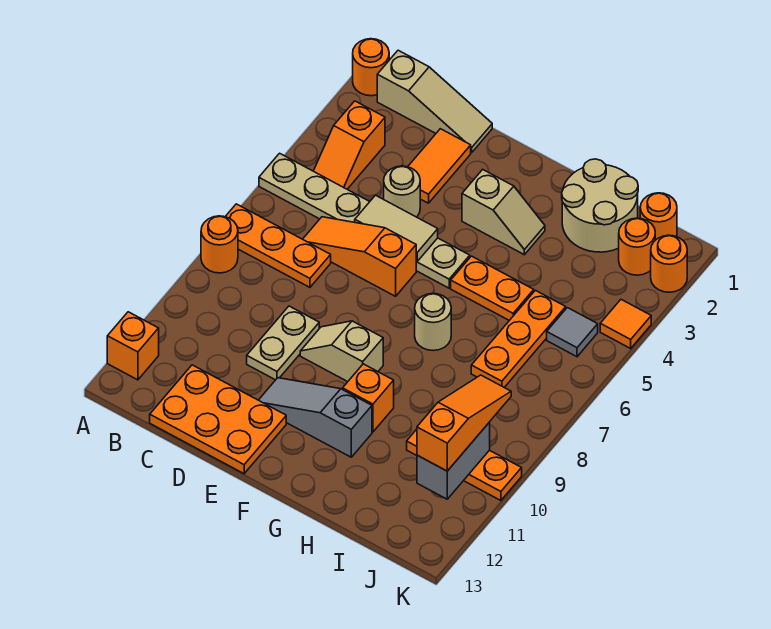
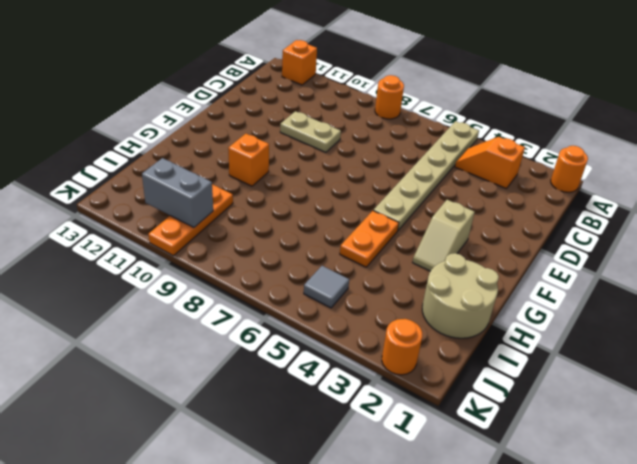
none -> orange plate A7:C7 level 1
none -> tan slope B1:D1 level 1 top B
none -> orange slope C6:E6 level 1 top E

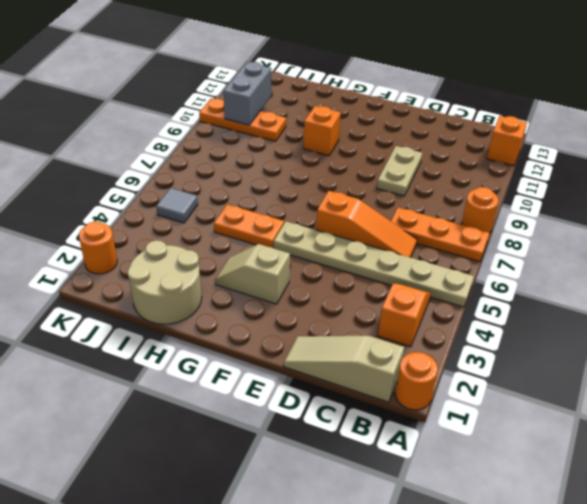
none -> orange plate C12:E13 level 1
none -> orange tile D2:D3 level 1
none -> tan round brick D4 level 1

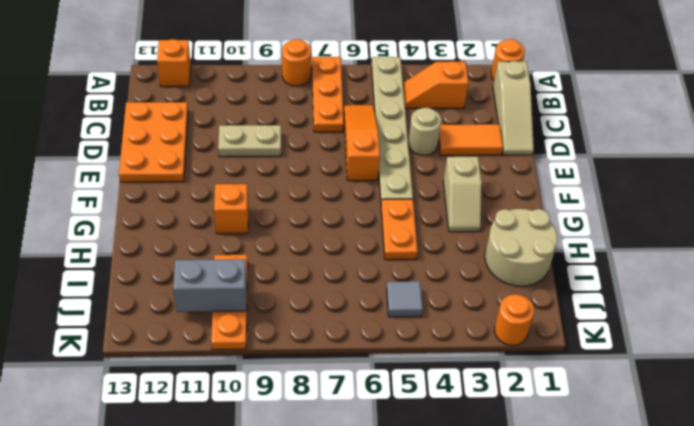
none -> tan slope E9:F9 level 1 top F
none -> grey slope E11:G11 level 1 top G
none -> tan round brick G7 level 1

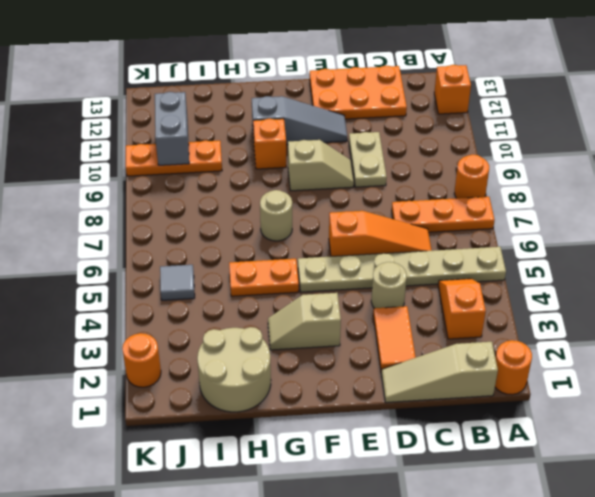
none -> orange plate I5:I7 level 1
none -> orange round brick J1 level 1
none -> orange round brick J2 level 1

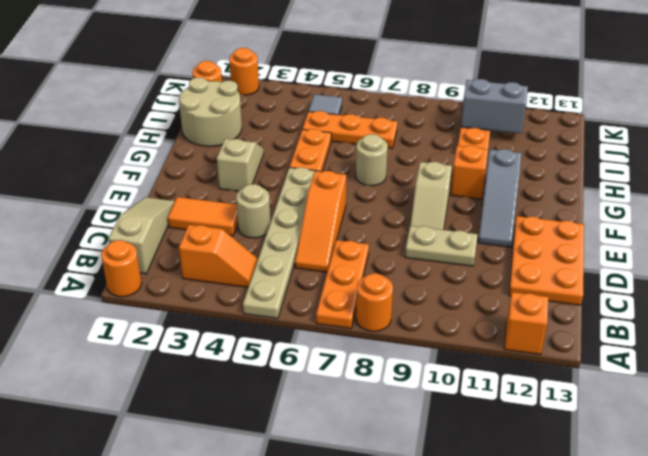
none -> orange round brick J2 level 1
none -> orange tile K4 level 1
none -> tan tile D5:E5 level 2

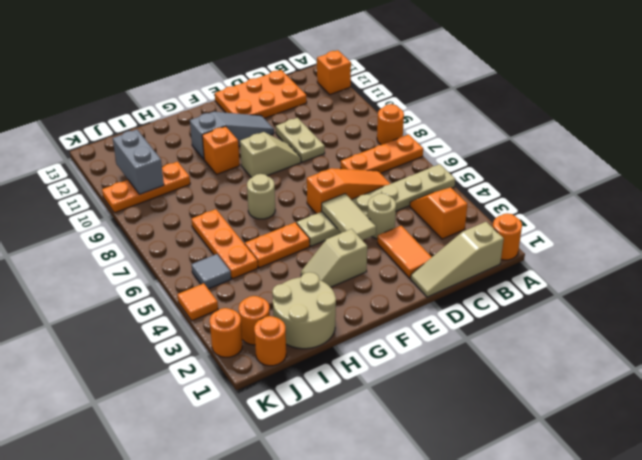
tan tile E4:E5 level 2 -> tan tile D5:E5 level 2
none -> orange slope J9:J11 level 3 top 11

